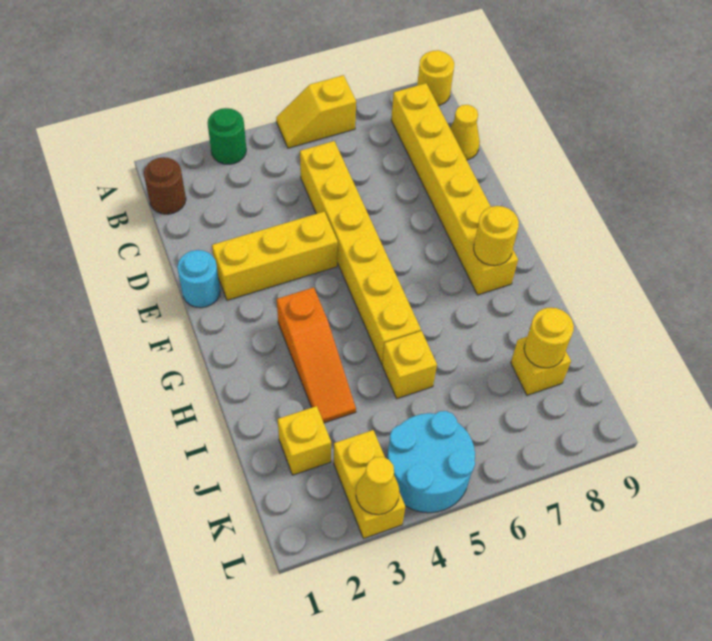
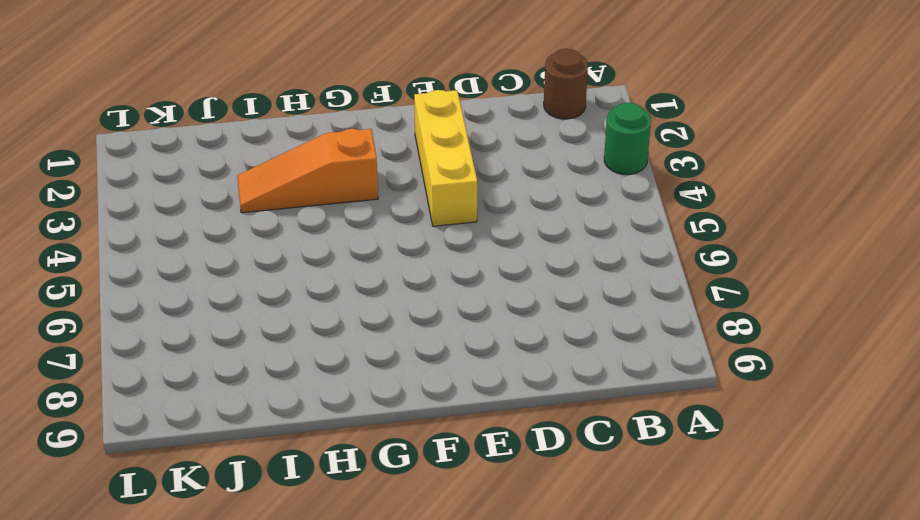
none -> yellow slope A5:A6 level 1 top 6
none -> yellow round brick A9 level 1
none -> yellow brick B8:G8 level 1

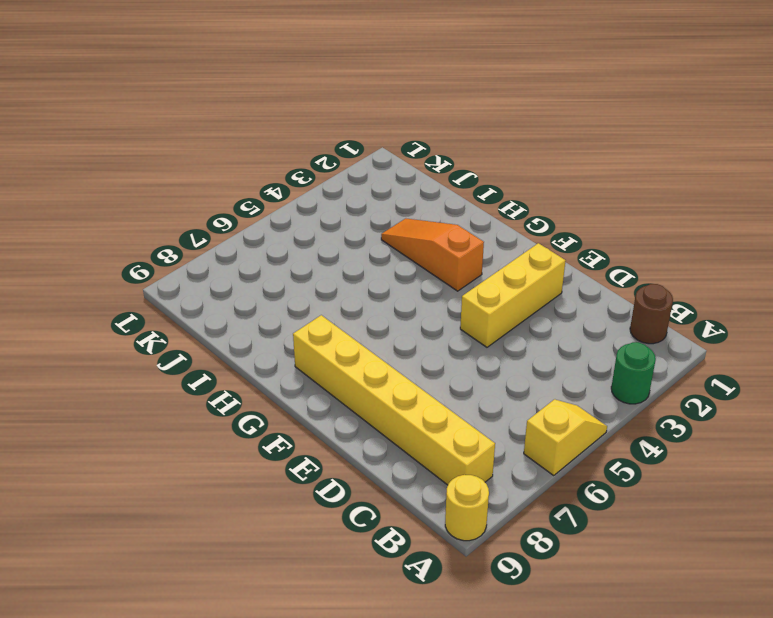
none -> yellow brick C5:H5 level 1
none -> yellow cone C9 level 1
none -> cyan round brick E1 level 1

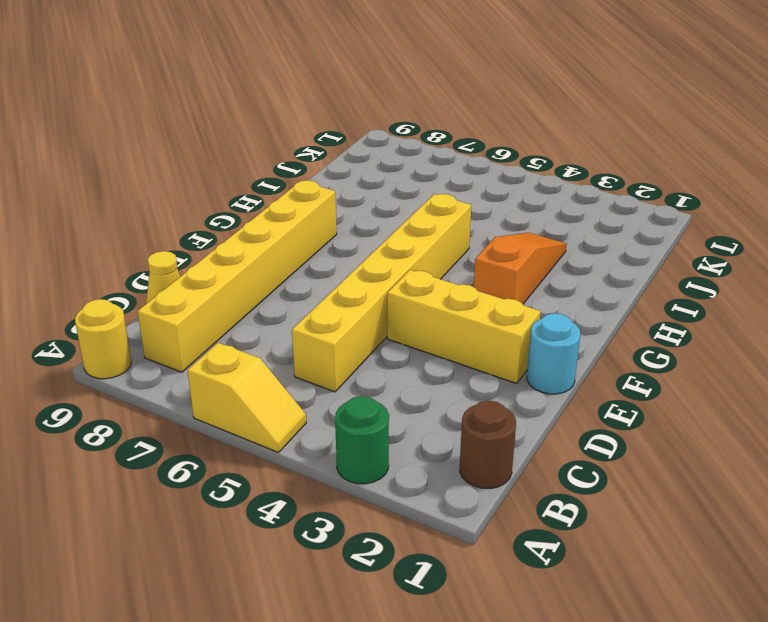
none -> yellow brick I5 level 1
none -> yellow brick J2 level 1
none -> yellow brick J8 level 1

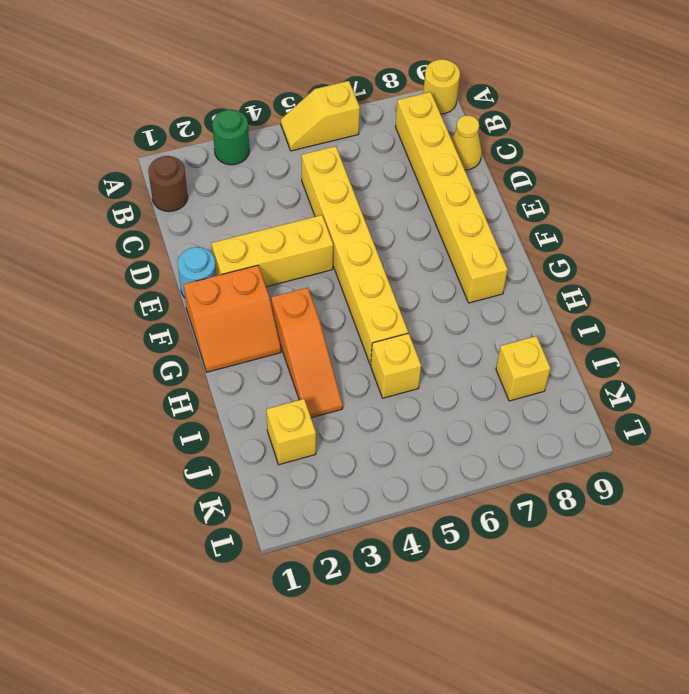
orange slope F1:G2 level 1 top F -> none
none -> yellow brick K3:L3 level 1
none -> cyan round brick K4:L5 level 1
none -> yellow round brick G8 level 2

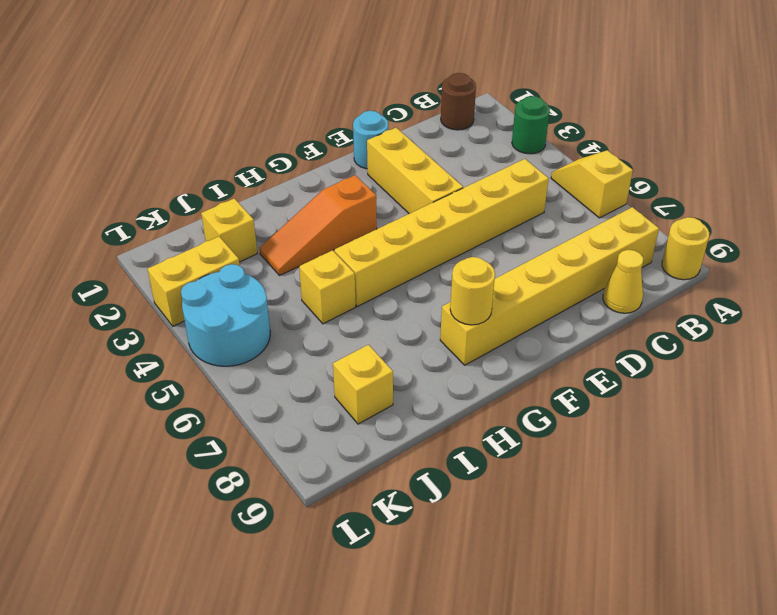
none -> yellow round brick J8 level 2
none -> yellow cone L3 level 2

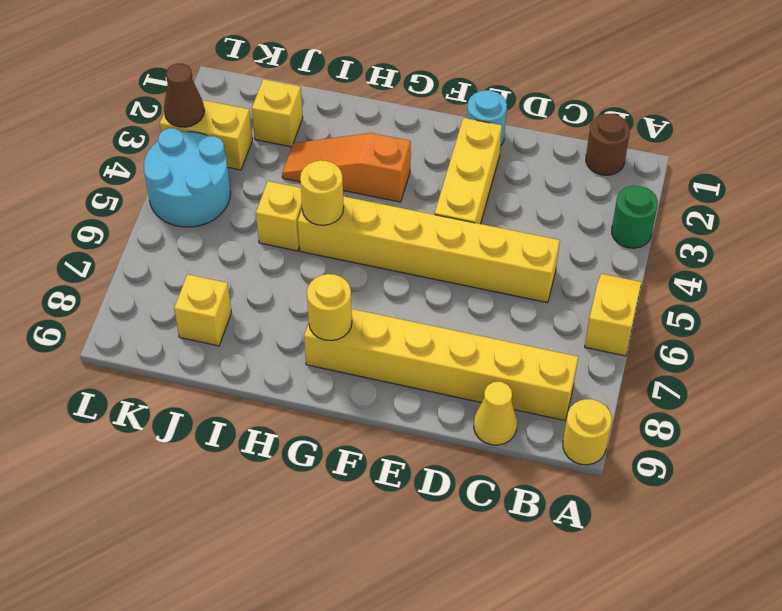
yellow round brick H5 level 2 -> yellow round brick J8 level 2
brown cone L3 level 2 -> yellow cone L3 level 2

